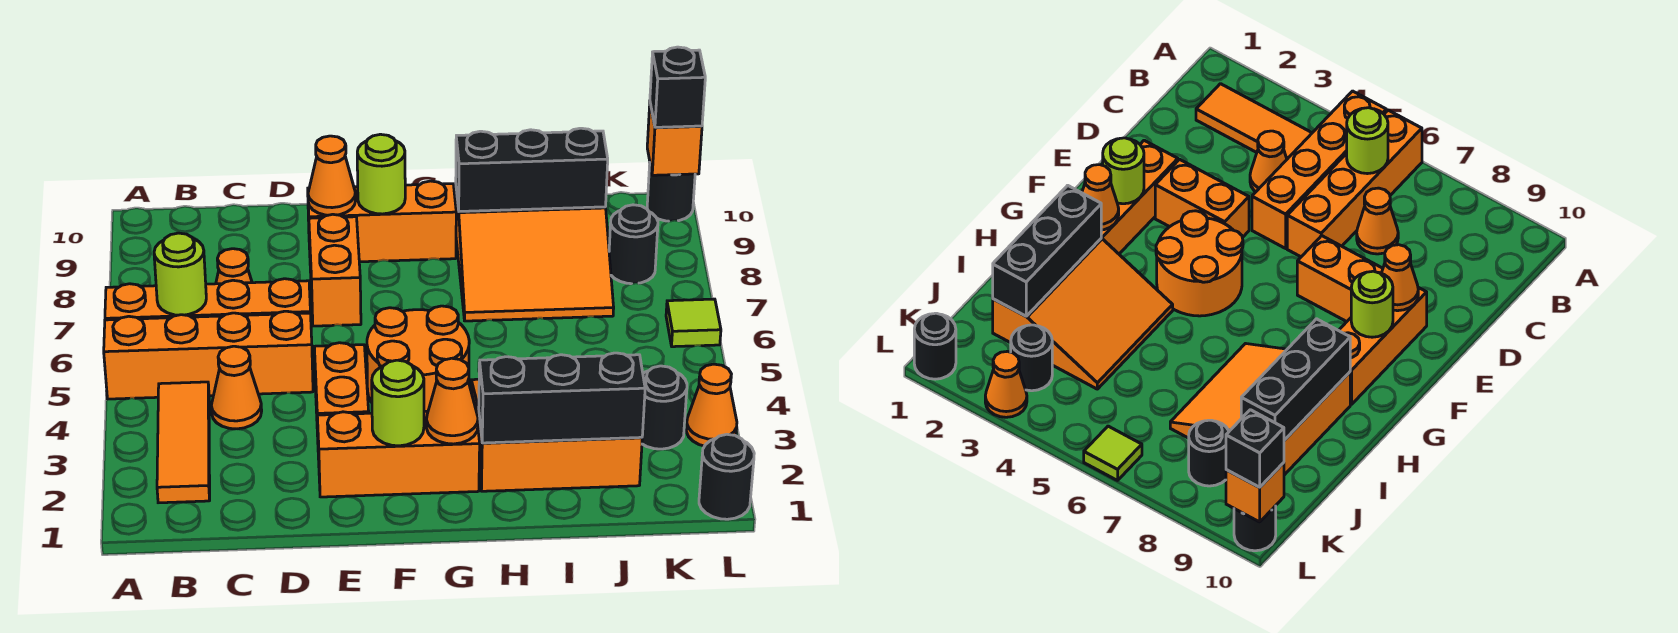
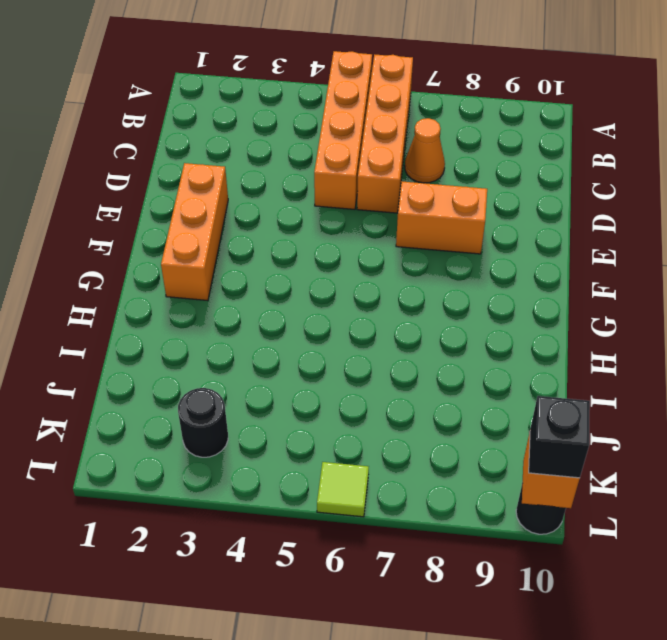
none -> orange tile B2:B4 level 1
none -> orange cone C4 level 1
none -> orange brick E3:E4 level 1

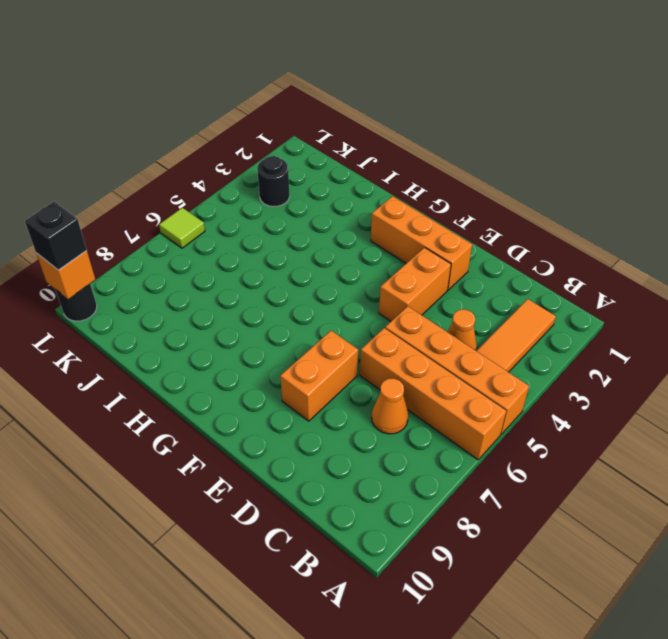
none -> orange brick E9:G9 level 1
none -> orange round brick F4:G5 level 1
none -> orange slope H2:J4 level 1 top 2

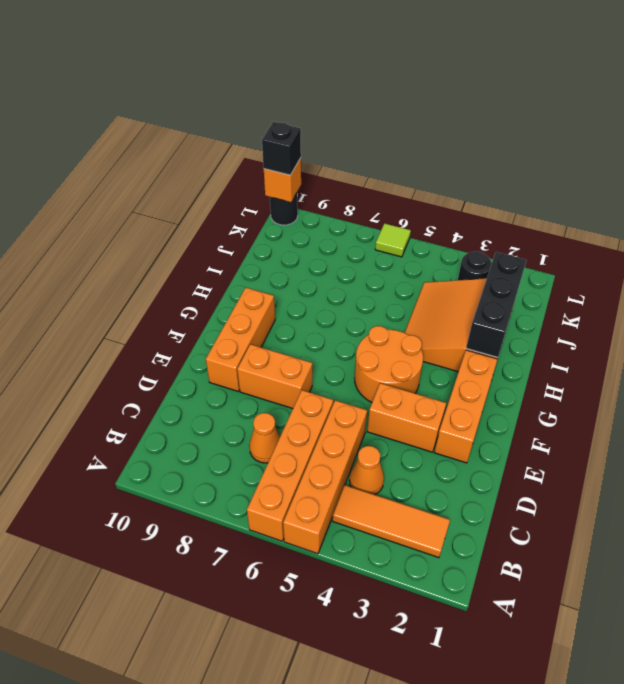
none -> orange slope H7:J9 level 1 top 9
none -> black round brick K8 level 1
none -> black round brick L1 level 1

